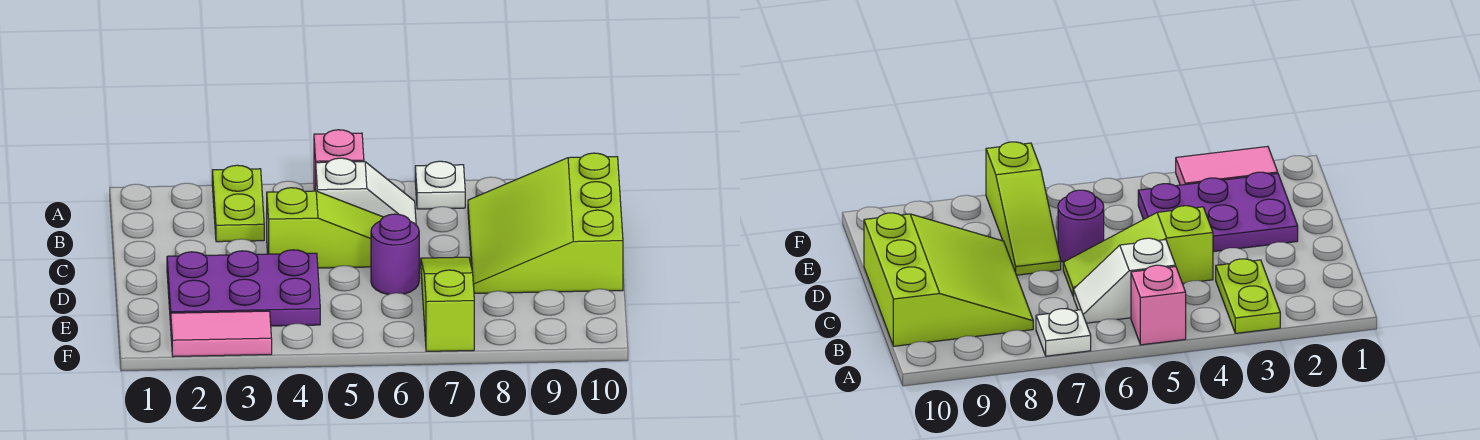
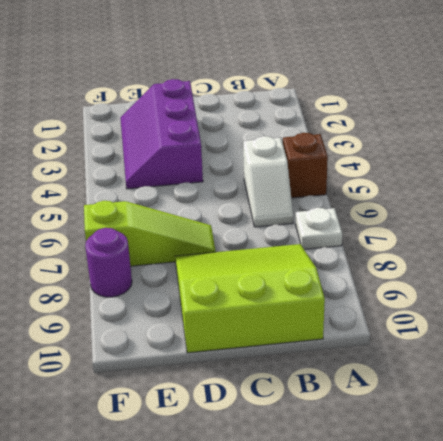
brown brick A5 level 1 -> pink brick A5 level 1
purple slope D2:E4 level 1 top D -> purple plate D2:E4 level 1
purple round brick F8 level 1 -> purple round brick D6 level 1
none -> lime plate A3:B3 level 1
none -> lime slope C4:C6 level 1 top 4

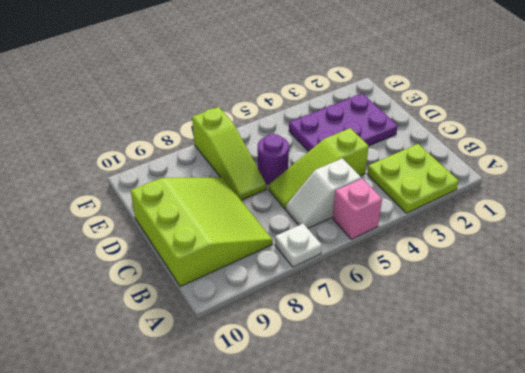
lime plate A2:B3 level 1 -> lime plate A3:B3 level 1
none -> pink tile F2:F3 level 1

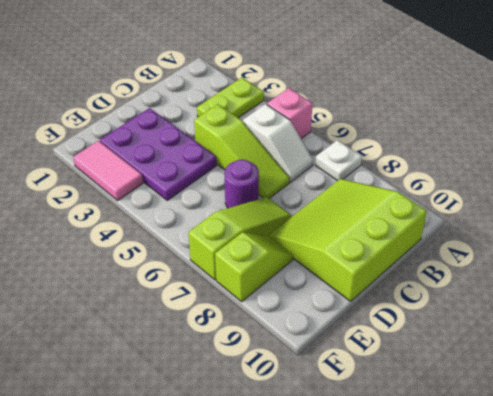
lime slope E8:F8 level 1 top F -> none

